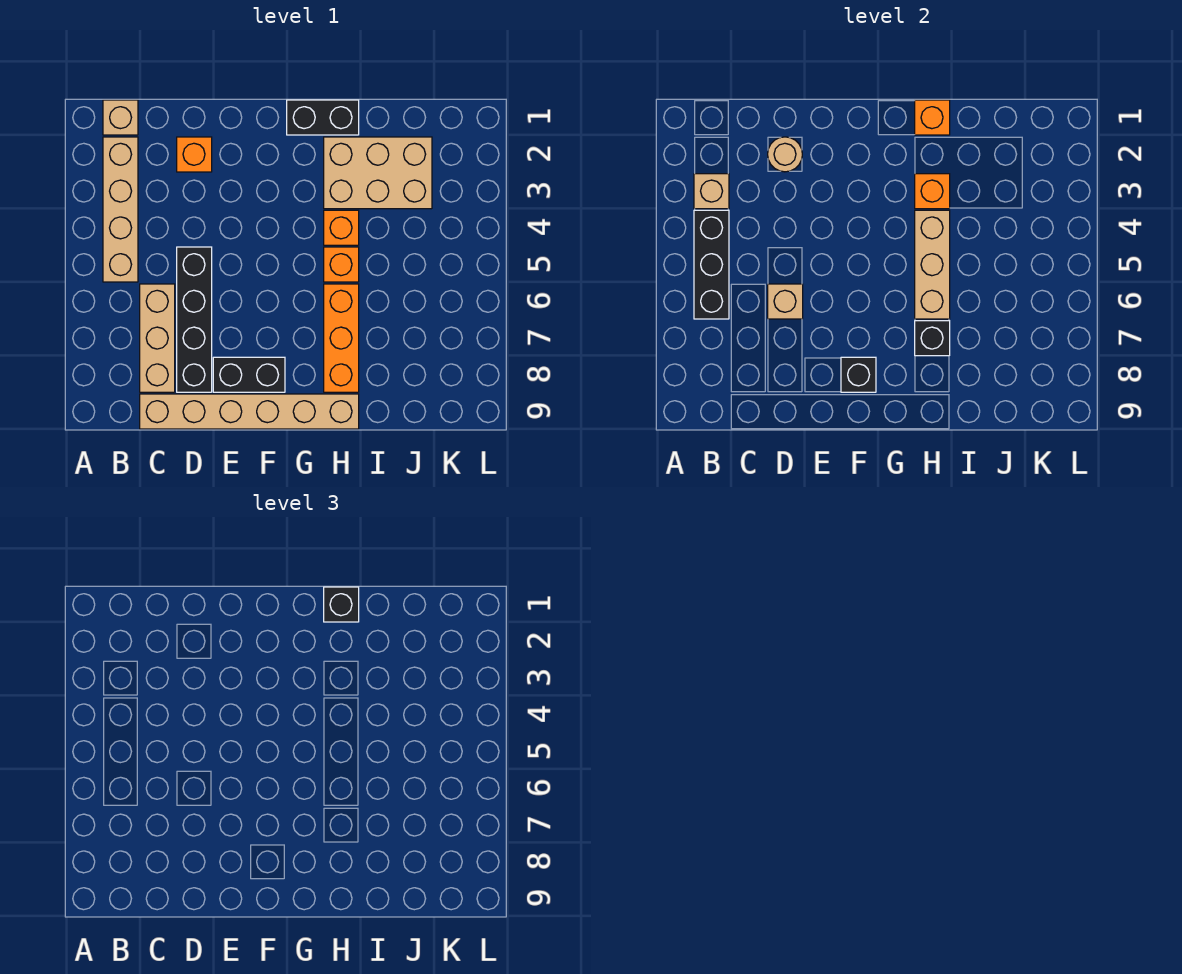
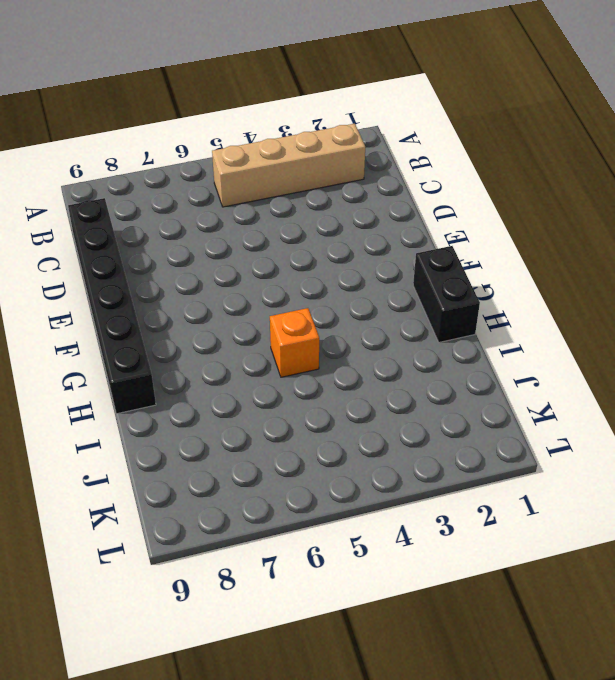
black brick C9:H9 level 1 -> tan brick C9:H9 level 1
none -> tan brick B1 level 1
none -> tan brick C6:C8 level 1
none -> orange brick D2 level 1

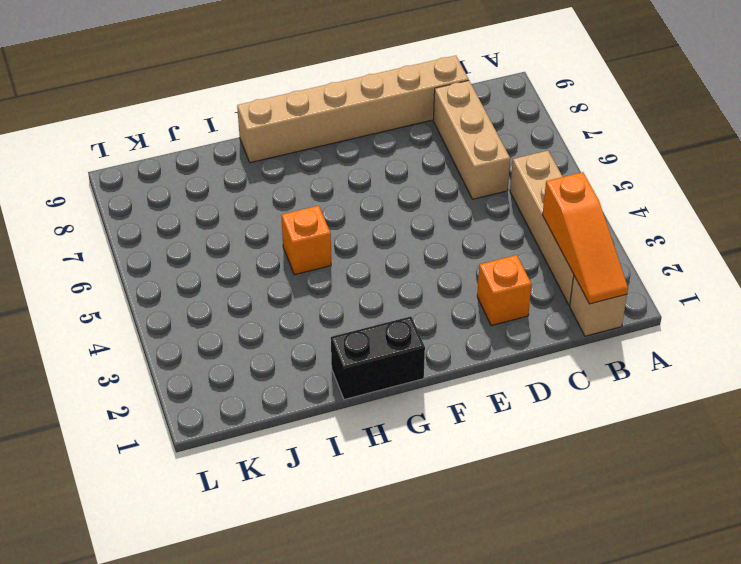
orange slope B1:B3 level 2 top 3 -> tan brick B3 level 2
none -> black brick D5:D8 level 1
none -> black brick E8:F8 level 1
none -> tan brick H2:J3 level 1

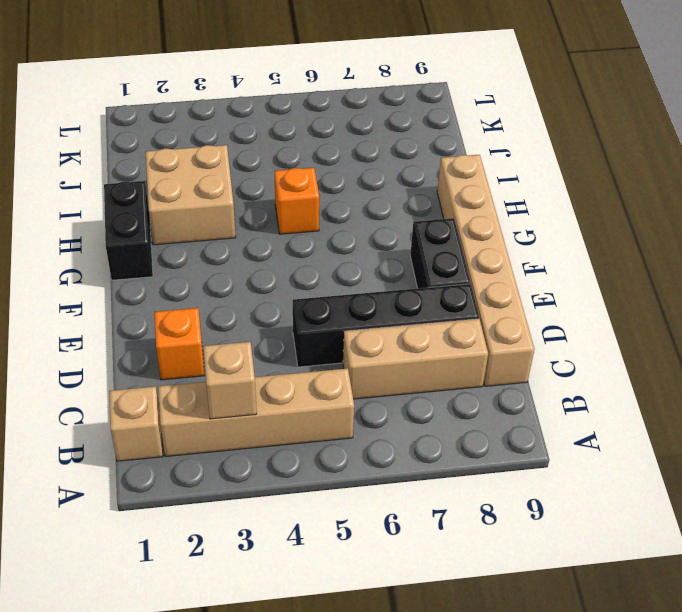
tan brick H2:I3 level 1 -> tan brick H2:J3 level 1
none -> orange brick H4 level 1
none -> orange brick H6:H8 level 1
none -> black brick B4:B6 level 2

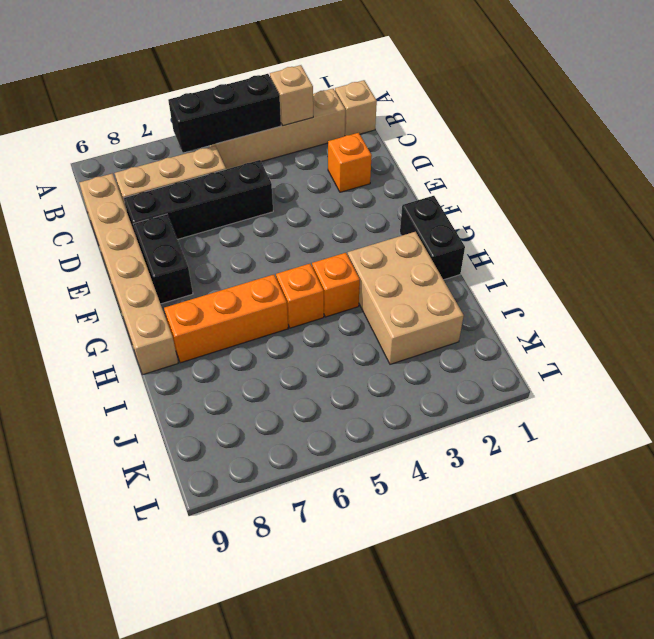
none -> tan round brick D2 level 2
none -> tan brick D6 level 2
none -> black brick F8 level 2

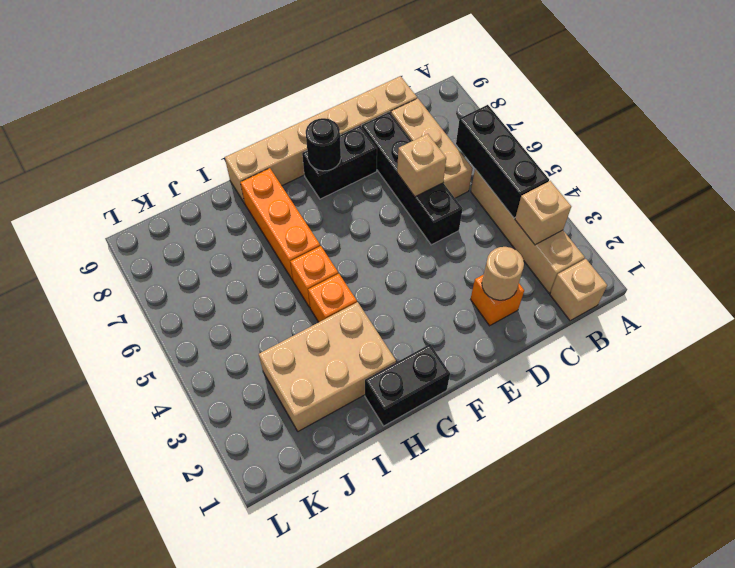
black round brick F8 level 2 -> black brick F8 level 2
none -> orange brick H1 level 2
none -> orange brick H3 level 2
none -> tan brick H4:H6 level 2

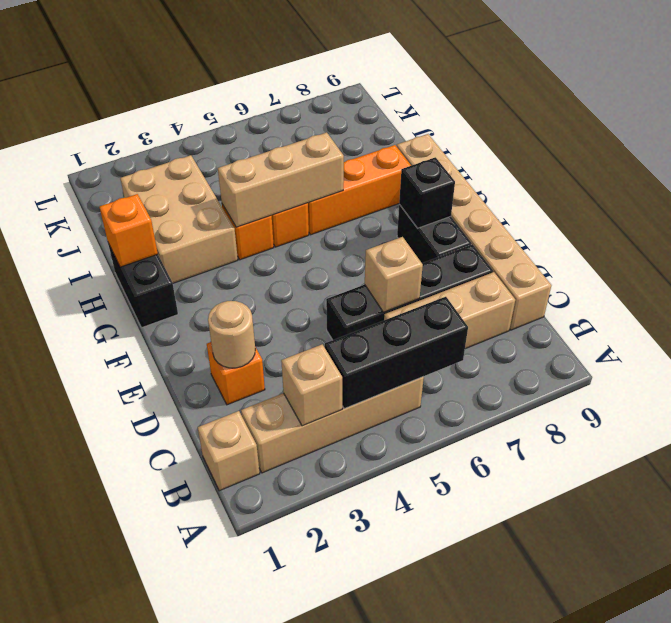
none -> orange brick H3 level 2
none -> black brick H7 level 2
none -> black brick H1 level 3

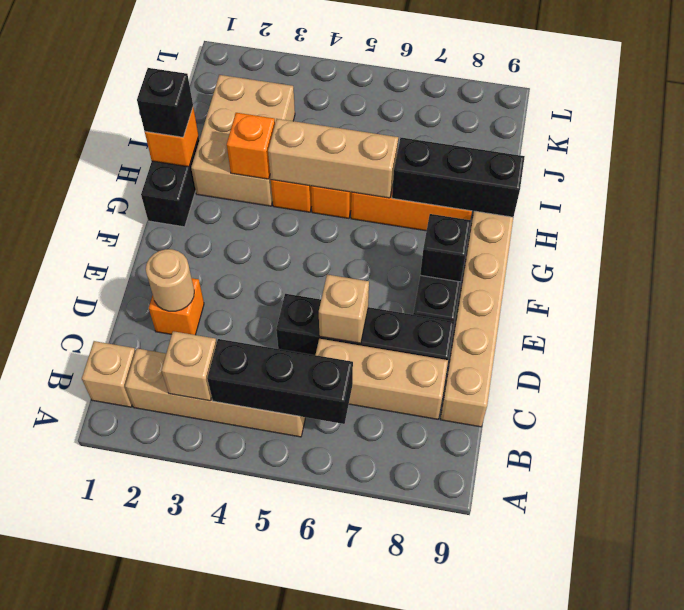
black brick H7:H9 level 2 -> black brick H7 level 2

